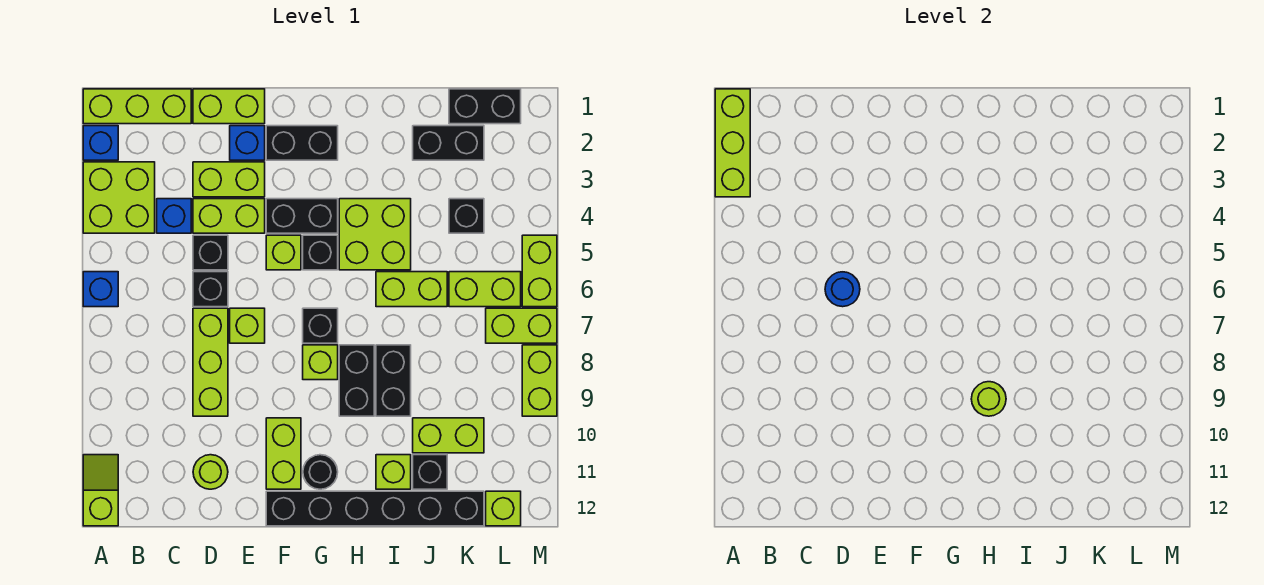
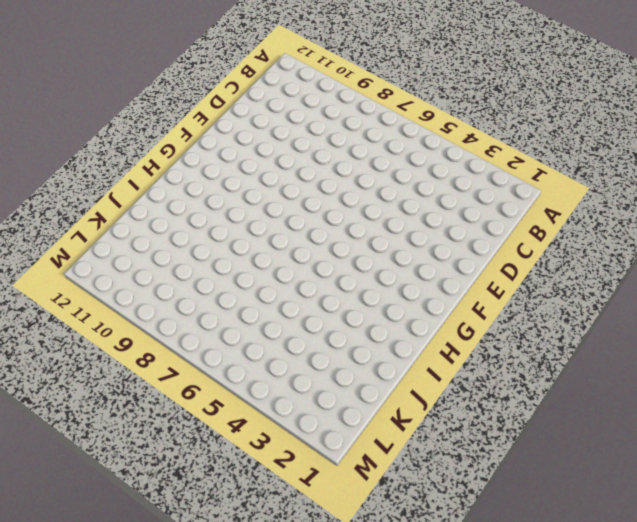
none -> lime brick A1:C1 level 1
none -> blue brick A2 level 1
none -> lime brick A3:B4 level 1
none -> blue brick A6 level 1

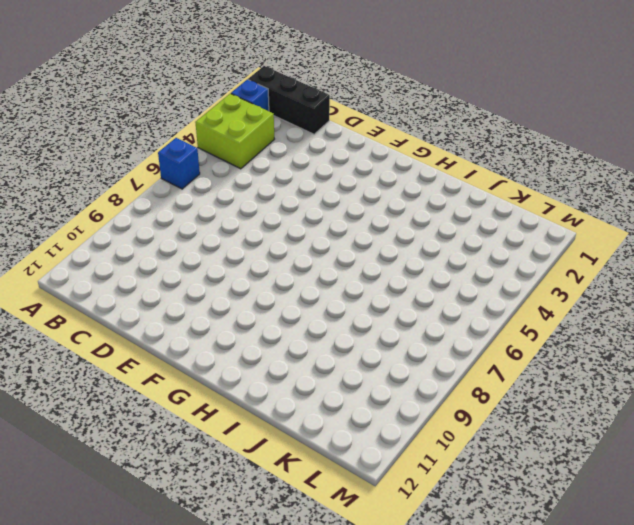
black brick A1:C1 level 1 -> lime brick A1:C1 level 1
none -> lime slope A11:A12 level 1 top 12
none -> blue brick C4 level 1
none -> lime brick D1:E1 level 1
none -> lime brick D3:E3 level 1

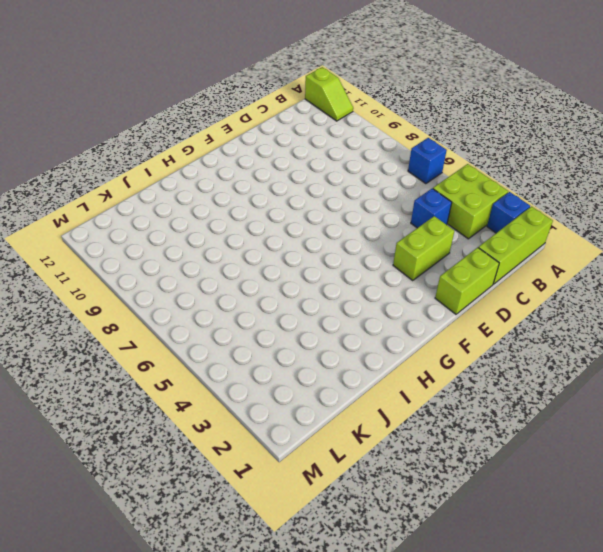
none -> lime brick D4:E4 level 1
none -> black brick D5 level 1
none -> black brick D6 level 1
none -> lime brick D7:D9 level 1

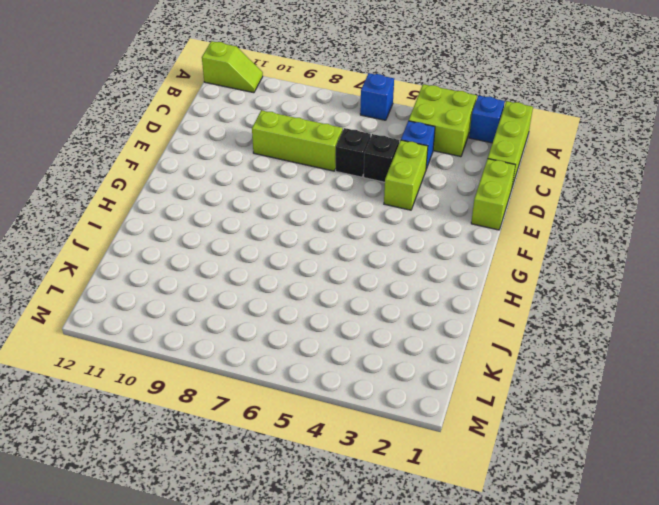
none -> lime brick D3:E3 level 1
none -> lime round brick D11 level 1
none -> blue brick E2 level 1
none -> lime brick E7 level 1

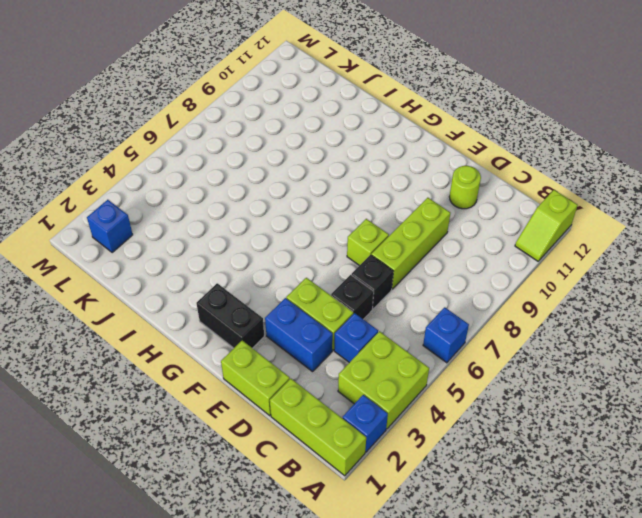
blue brick D3:E3 level 1 -> lime brick D3:E3 level 1
blue brick L2 level 1 -> blue brick E2 level 1
none -> black brick F4:G4 level 1
none -> lime brick F5 level 1
none -> lime brick F10:F11 level 1
none -> black brick F12:K12 level 1

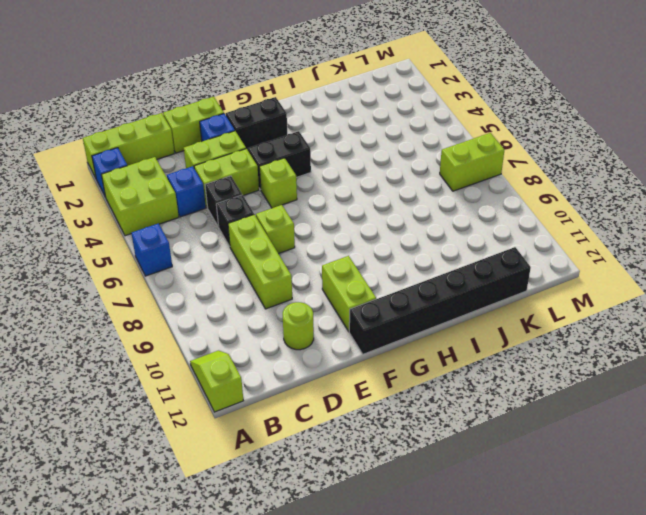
none -> black brick G5 level 1
none -> black brick G7 level 1
none -> lime brick G8 level 1
none -> black round brick G11 level 1

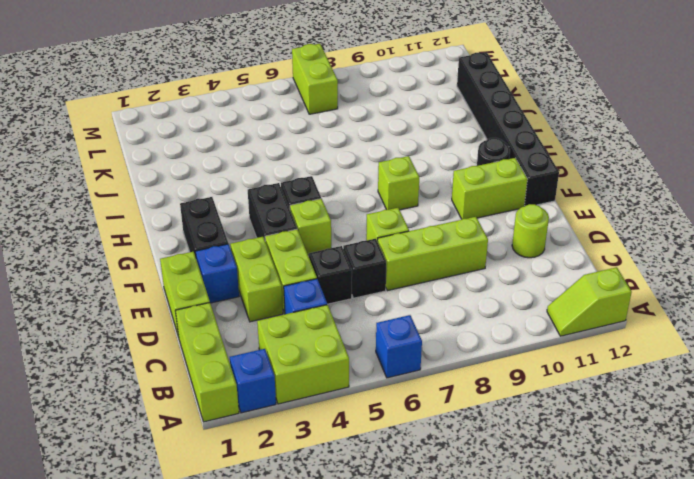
none -> black brick G7 level 1
none -> lime brick H4:I5 level 1
none -> black brick H8:H9 level 1
none -> lime brick I6:J6 level 1

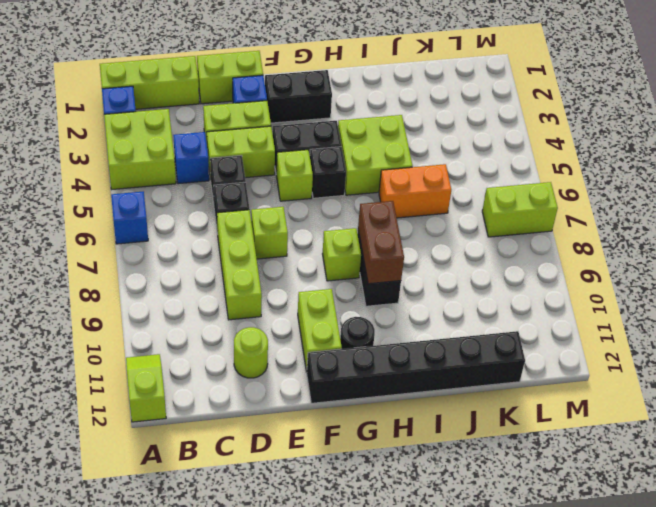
brown brick H8:H9 level 2 -> lime round brick H9 level 2
orange brick I6:J6 level 1 -> lime brick I6:J6 level 1
none -> black brick G7 level 1
none -> black brick I8:I9 level 1
none -> lime brick I11 level 1
none -> black brick J2:K2 level 1

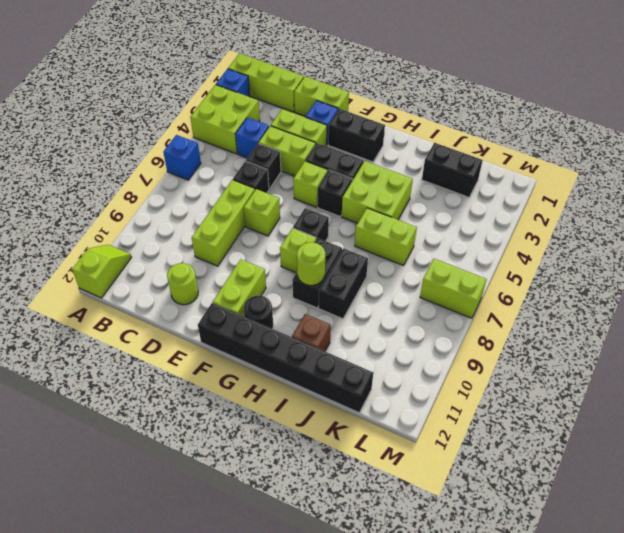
brown brick I11 level 1 -> lime brick I11 level 1
none -> lime brick J10:K10 level 1
none -> black brick J11 level 1
none -> black brick K1:L1 level 1
none -> black brick K4 level 1

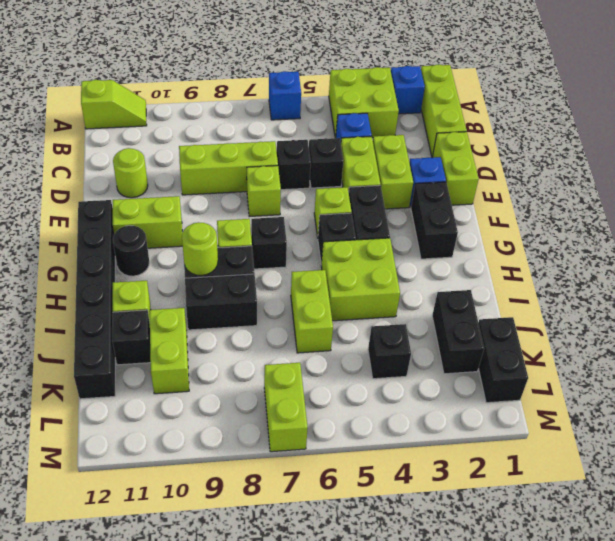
none -> lime brick K6:L6 level 1
none -> lime brick L12 level 1
none -> lime brick M5:M6 level 1
none -> lime brick M8:M9 level 1

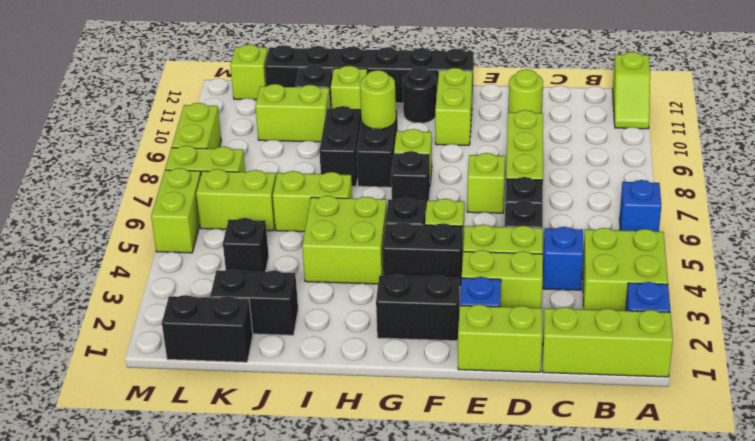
none -> lime brick A1:A3 level 2
none -> blue round brick D6 level 2

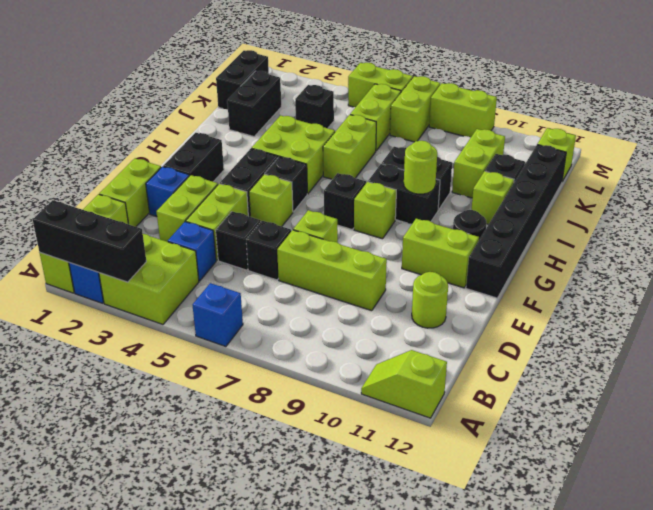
black brick A1:A3 level 2 -> lime brick A1:A3 level 2
none -> blue round brick D6 level 2

